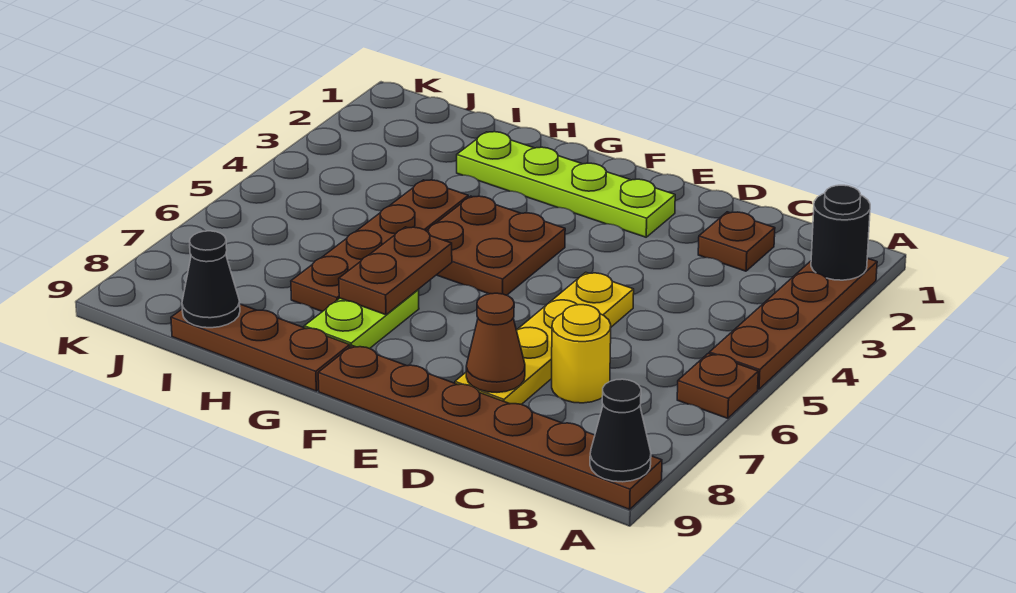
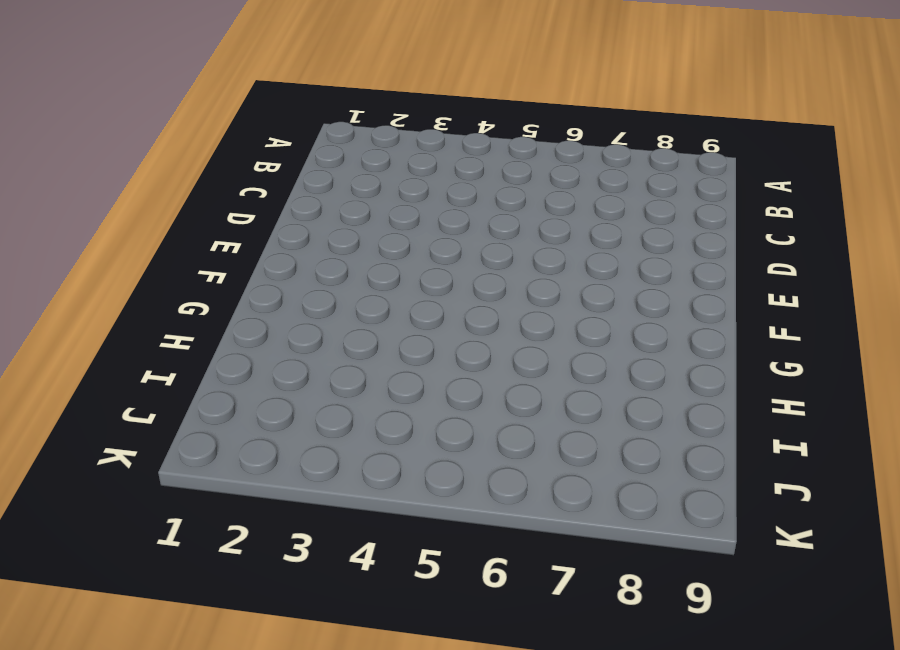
none -> brown plate A2:A5 level 1
none -> brown plate A6 level 1
none -> brown plate A9:F9 level 1

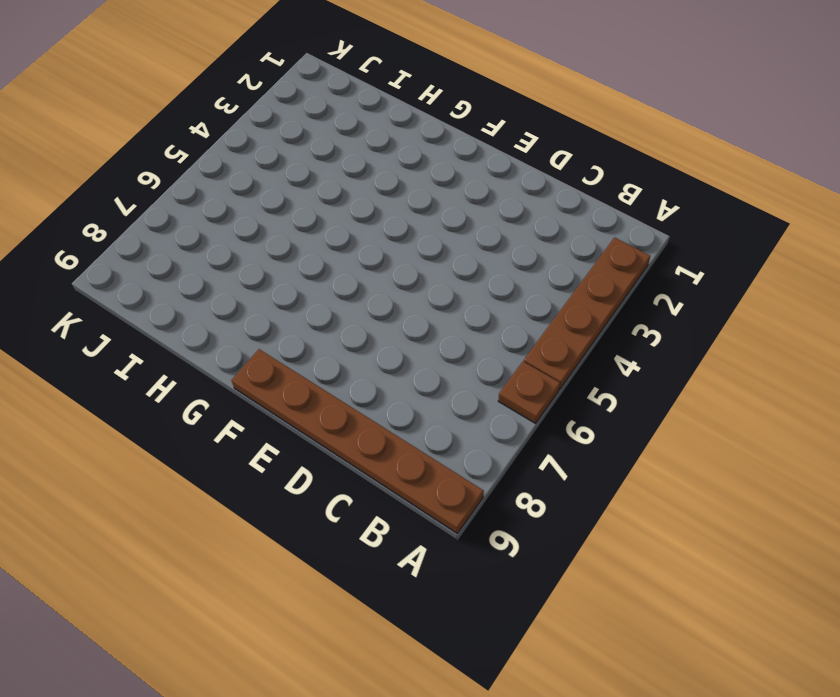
none -> brown plate C2 level 1
none -> yellow round brick C7 level 1
none -> yellow plate D5:D8 level 1

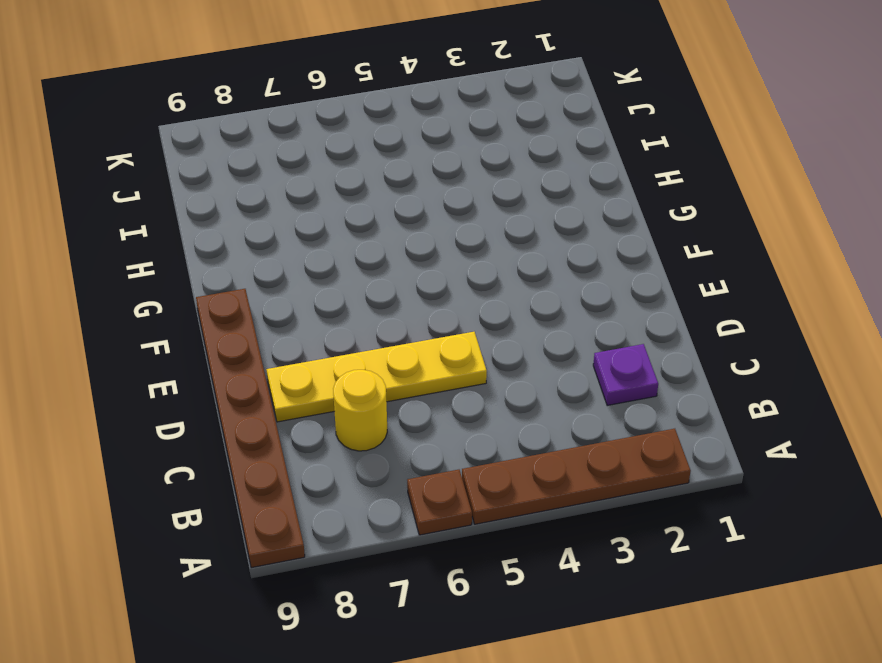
purple plate C2 level 1 -> brown plate C2 level 1
none -> lime plate E2:H2 level 1
none -> brown plate F4:G5 level 1
none -> lime plate G7:G8 level 1

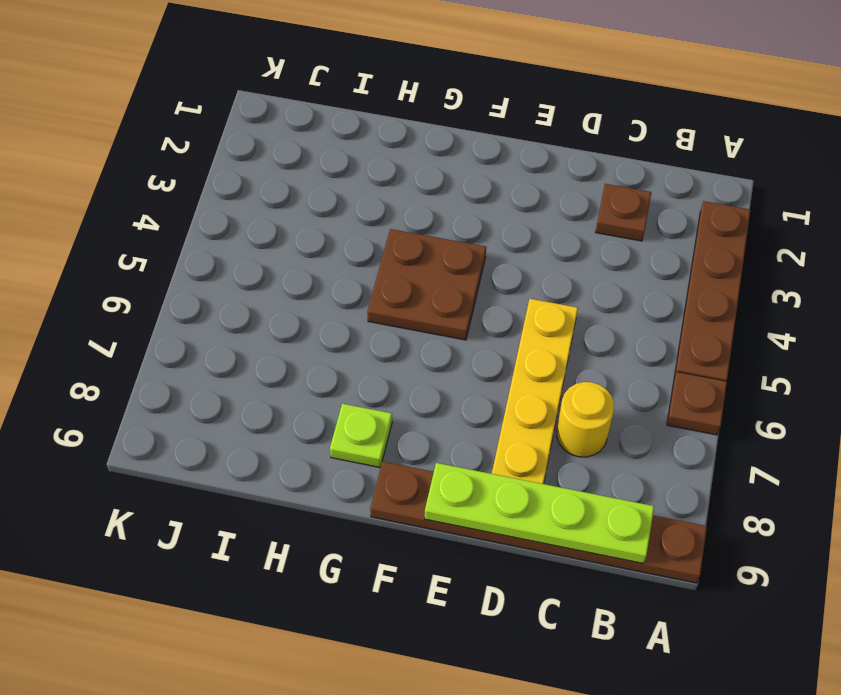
lime plate B9:E9 level 2 -> lime plate E2:H2 level 1
lime plate G8 level 1 -> lime plate G7:G8 level 1
none -> brown plate G9:I9 level 1
none -> brown plate H4:H7 level 1
none -> black round brick A2 level 2

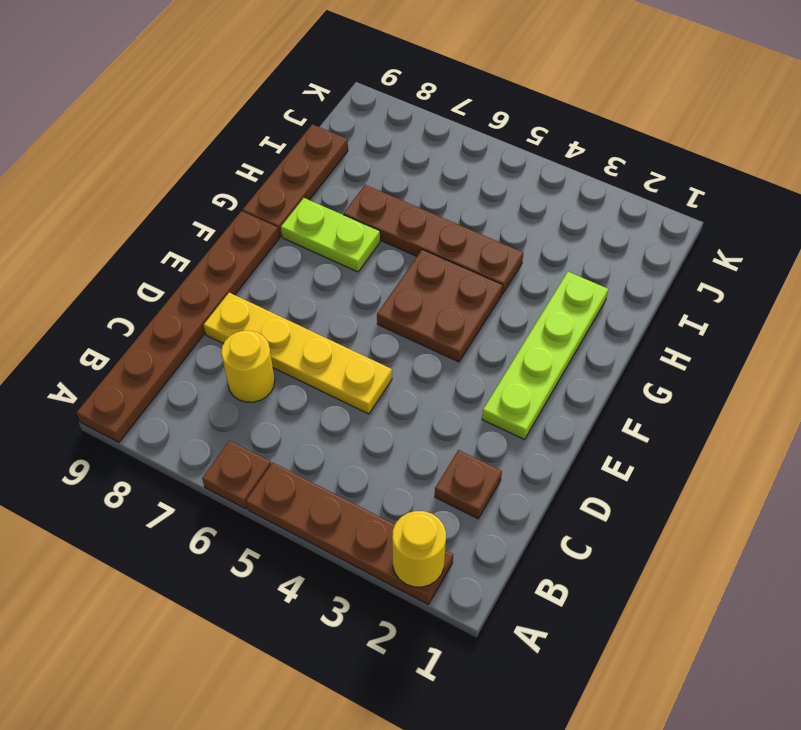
yellow round brick A2 level 2 -> black round brick A2 level 2
none -> black cone A9 level 2
none -> brown cone D8 level 2
none -> brown plate G6:G7 level 2

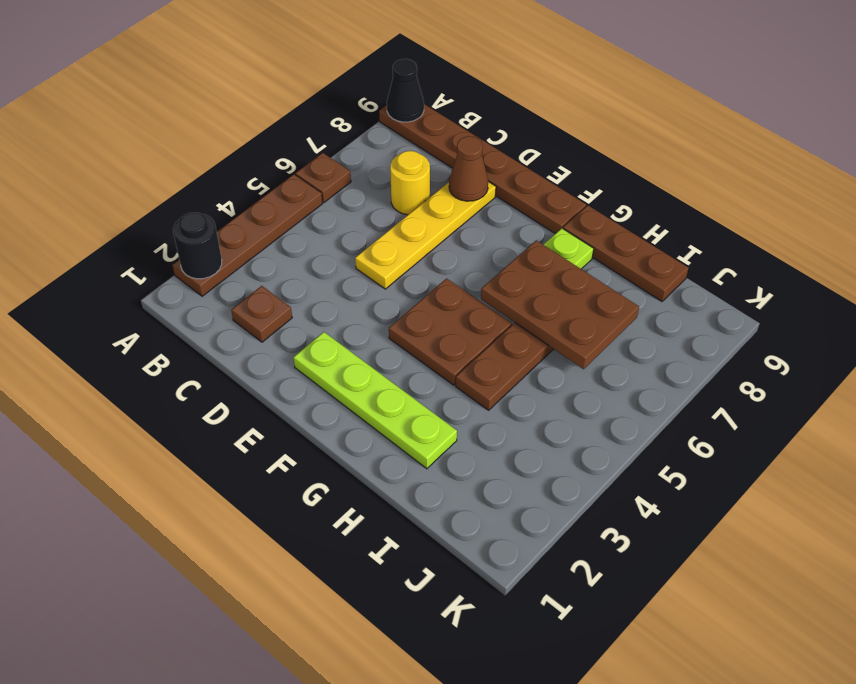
brown plate G6:I7 level 2 -> brown plate G6:G7 level 2
none -> black cone I9 level 2

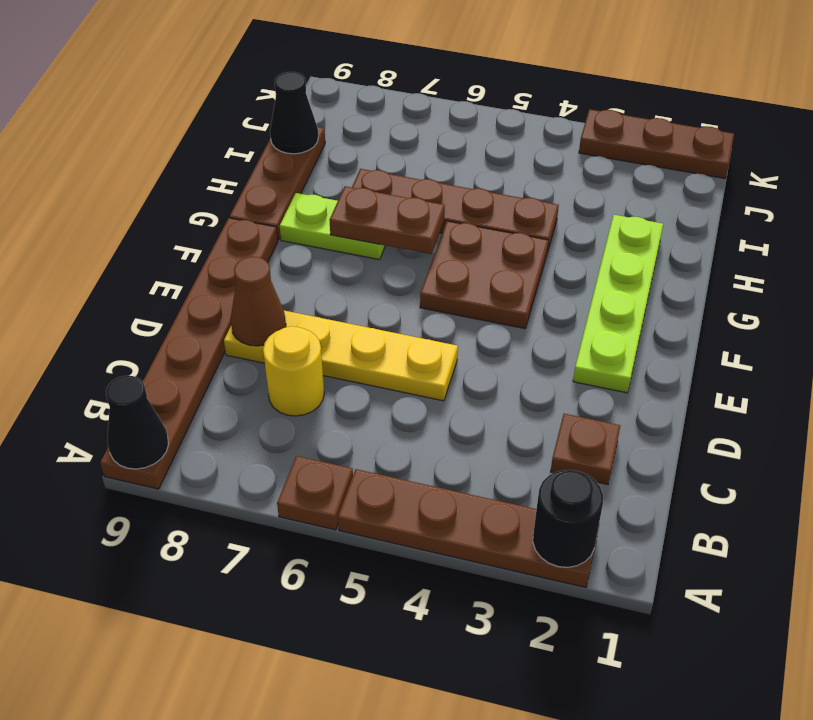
brown plate K1:K3 level 1 -> none

